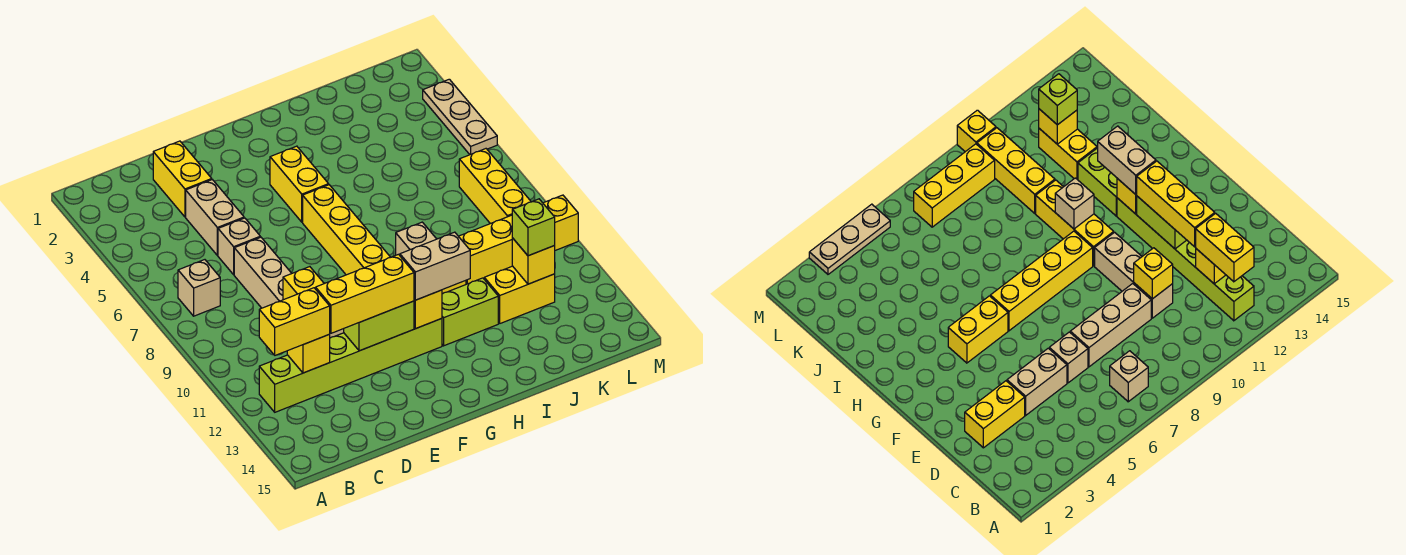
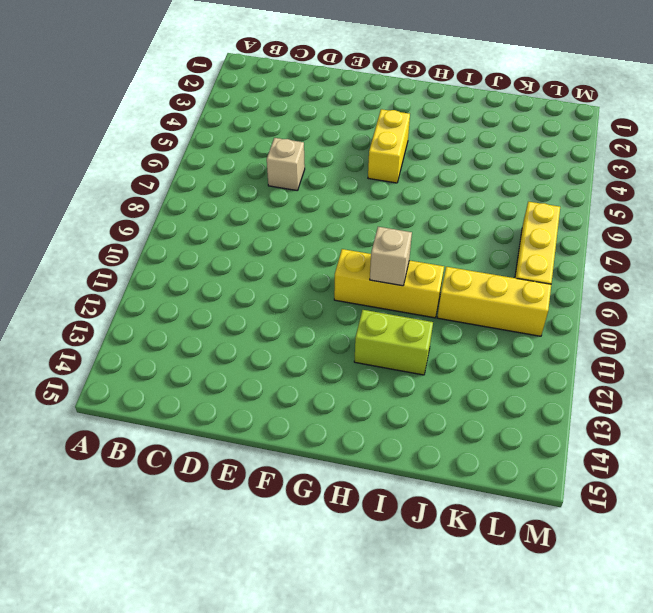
none -> tan brick B7 level 1
none -> lime brick B12:G12 level 1
none -> yellow brick D2:D3 level 1

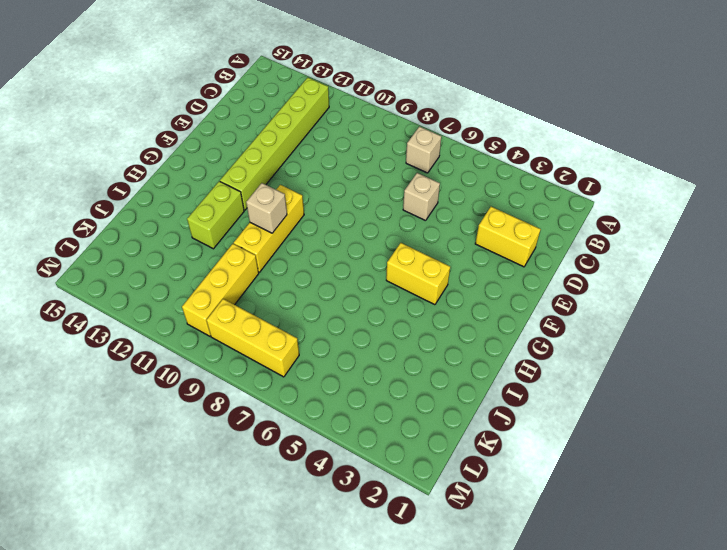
none -> tan brick D4:D5 level 1
none -> tan brick D7:D9 level 1
none -> tan brick D10:F10 level 1

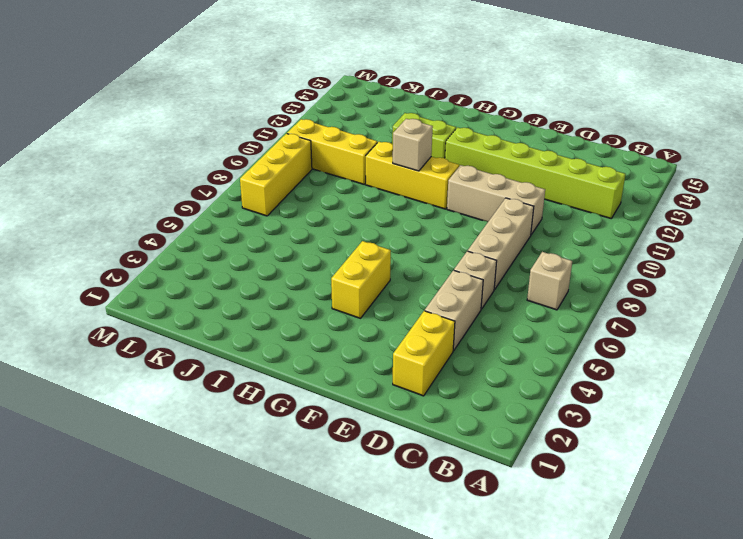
none -> yellow brick G6:G9 level 1
none -> yellow brick J12:K12 level 1
none -> tan plate M3:M5 level 1

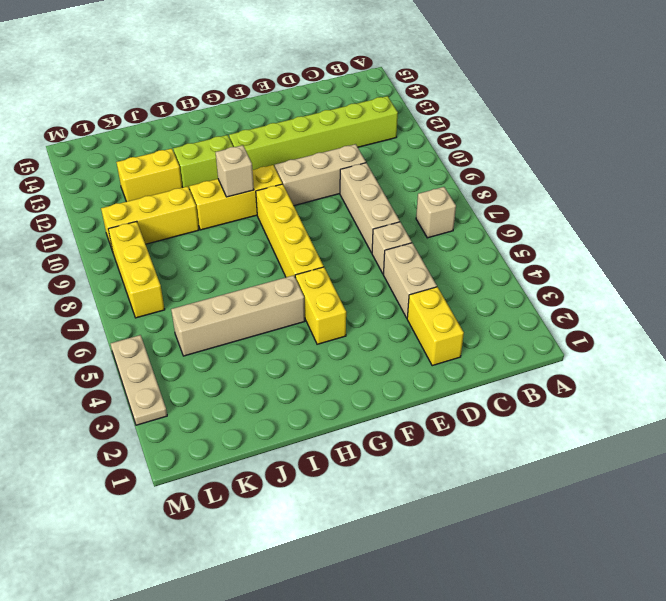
tan brick H5:K5 level 1 -> none
none -> yellow brick M10 level 1
none -> yellow brick C12 level 2
none -> yellow brick D10 level 2

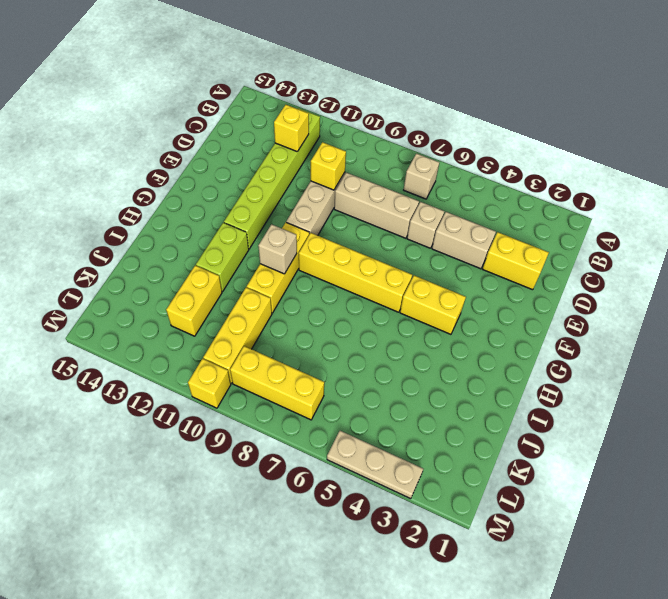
none -> lime brick E12:F12 level 2
none -> yellow brick G12 level 2
none -> yellow brick K12 level 2

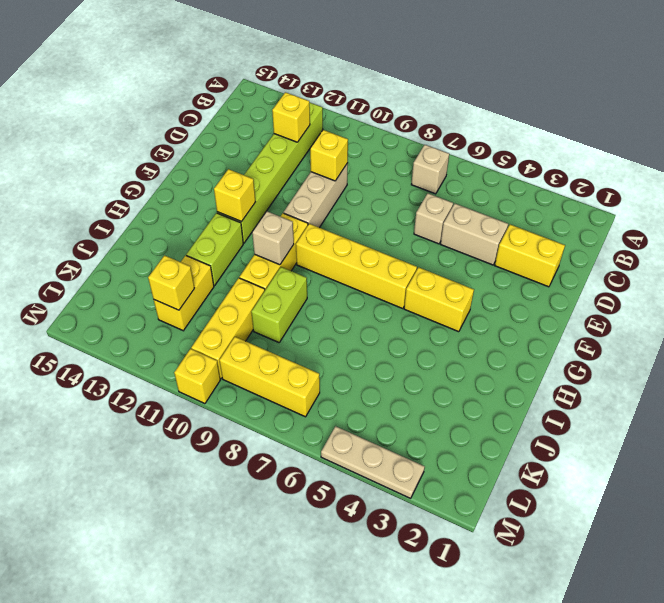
lime brick I9:J9 level 1 -> lime brick E12:F12 level 2
none -> tan brick D7:D9 level 1
none -> yellow brick B12:C12 level 3
none -> yellow brick D12:F12 level 3

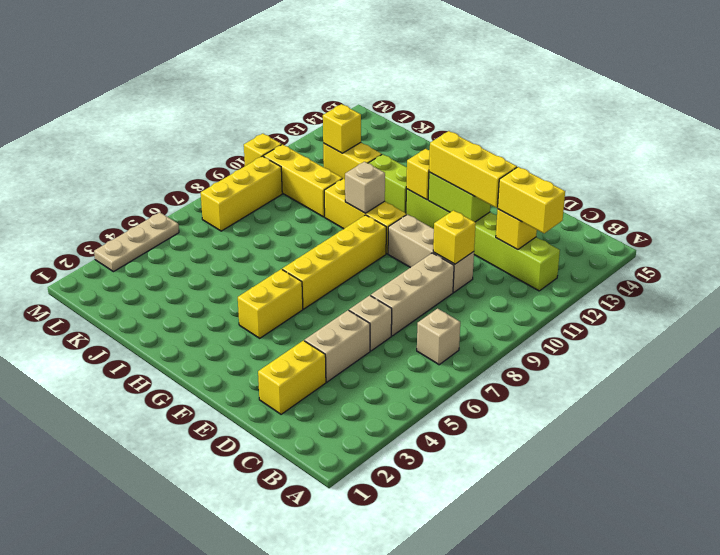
none -> tan brick G12:H12 level 3
none -> lime brick K12 level 3

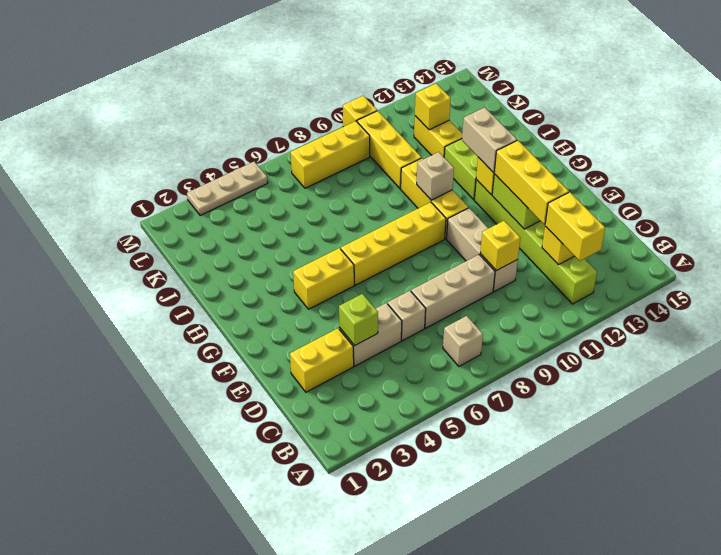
lime brick D4 level 2 -> lime brick K12 level 3

